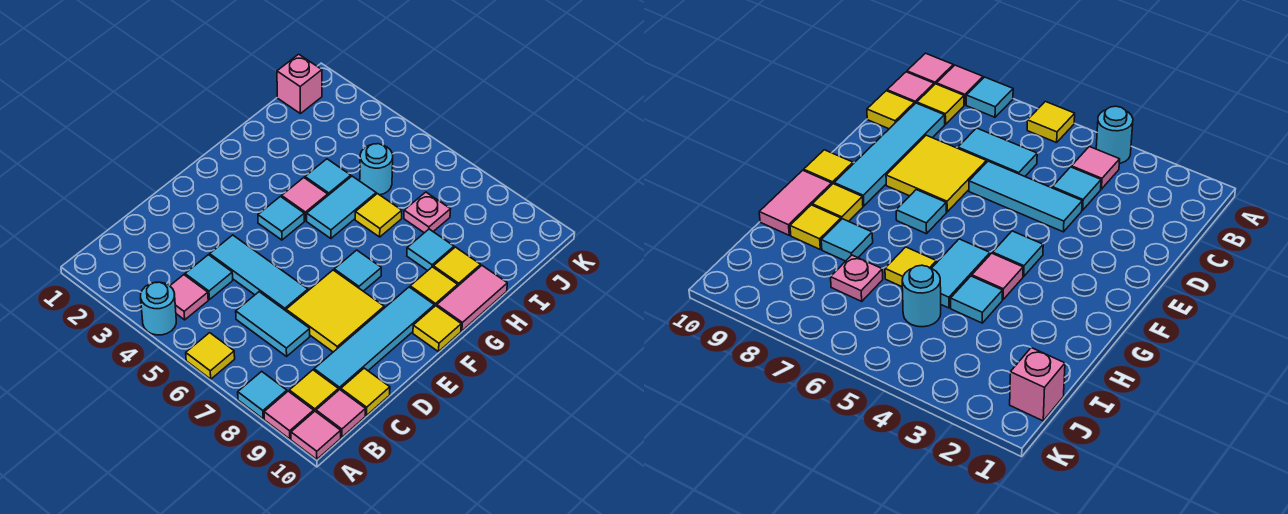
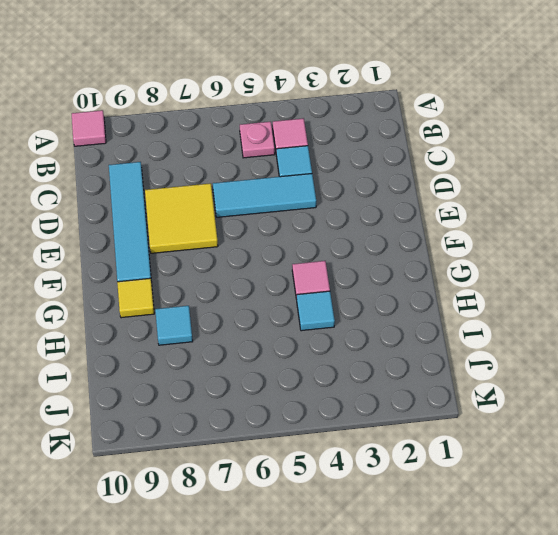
pink plate B5 level 1 -> pink plate I7 level 1
none -> cyan round brick A4 level 1
none -> yellow tile A6 level 1
none -> cyan tile A8 level 1

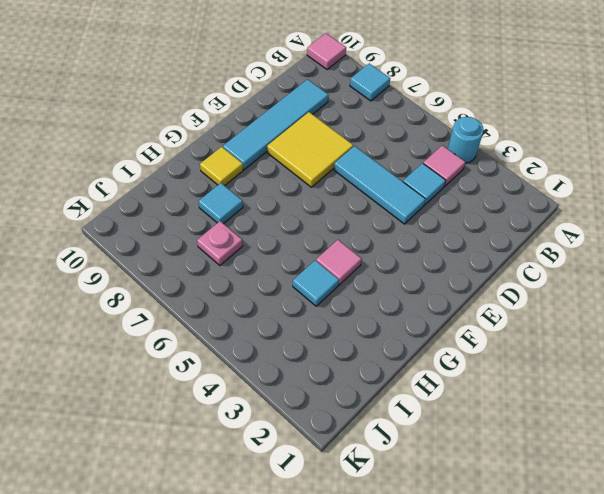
none -> yellow tile A6 level 1
none -> pink tile A9 level 1
none -> yellow tile B9 level 1

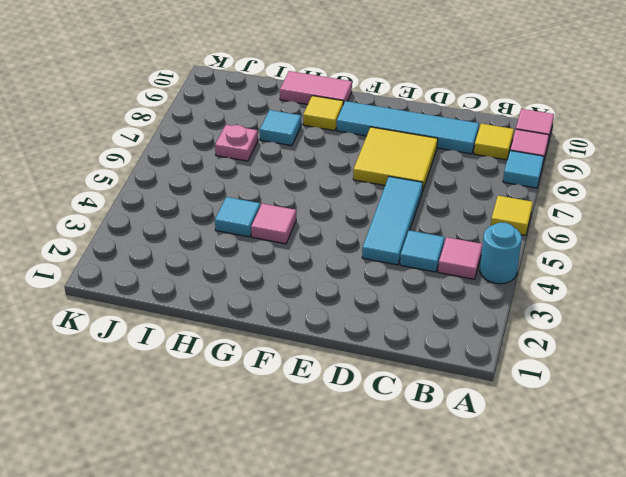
none -> pink tile B10 level 1
none -> cyan tile C6:C7 level 1
none -> yellow tile C10 level 1

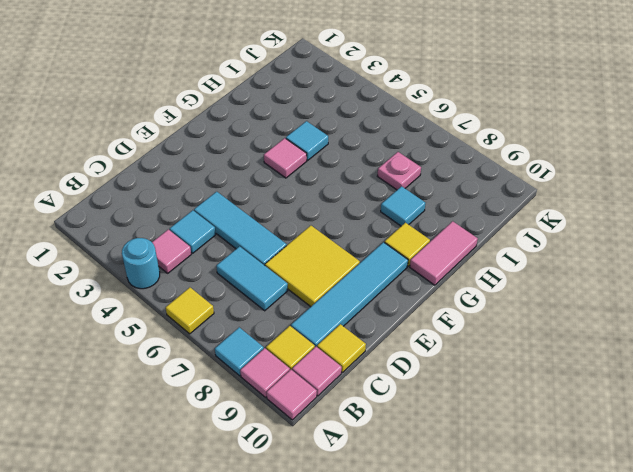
none -> cyan tile F4 level 1
none -> cyan tile F7 level 1
none -> yellow tile F10 level 1

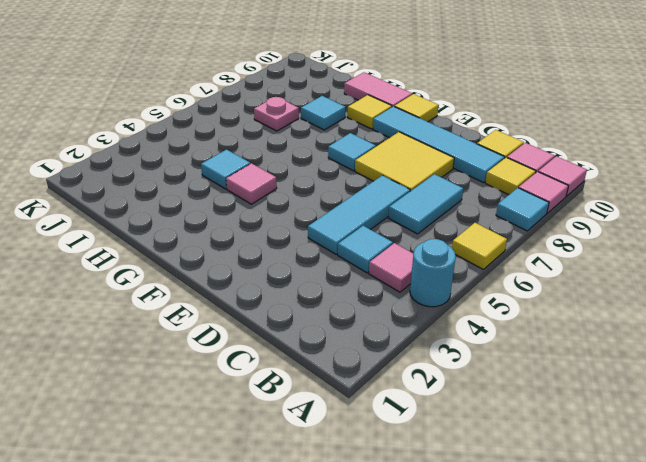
none -> cyan tile F4 level 1
none -> cyan tile G5:H5 level 1
none -> yellow tile H6 level 1

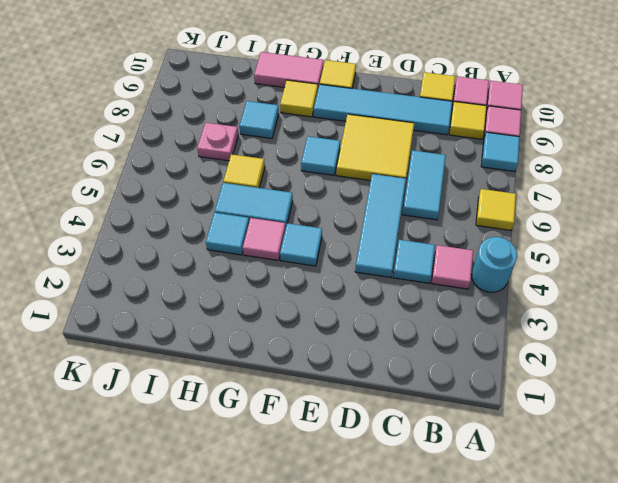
none -> yellow tile H9 level 1
none -> cyan round brick I5 level 1
none -> pink brick J1 level 1

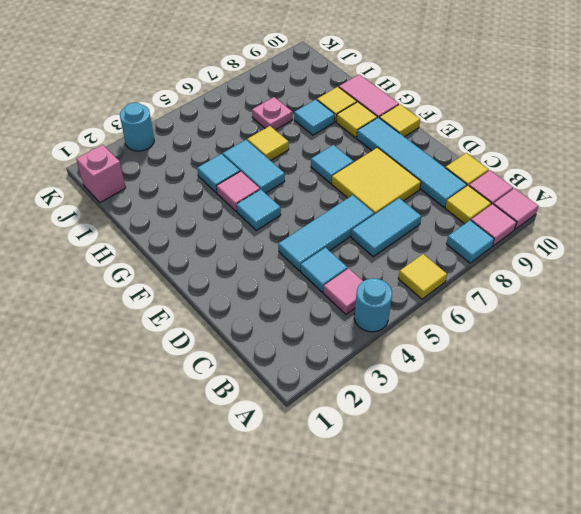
cyan round brick K3 level 1 -> cyan round brick I5 level 1

